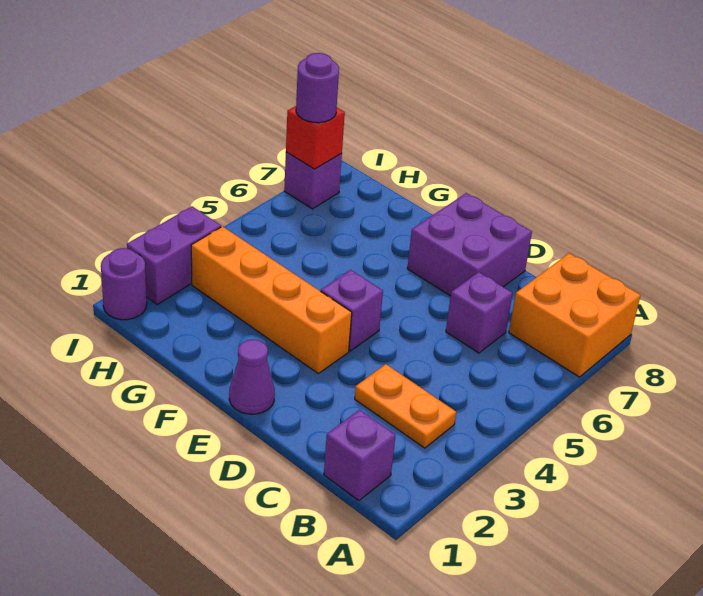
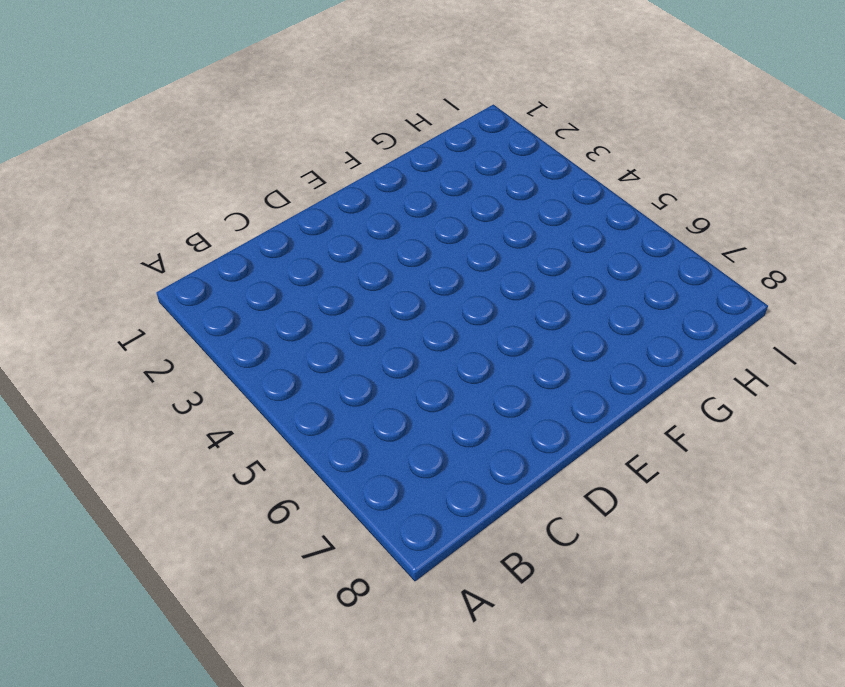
none -> orange brick A7:B8 level 1
none -> purple brick B1 level 1
none -> orange plate B3:C3 level 1

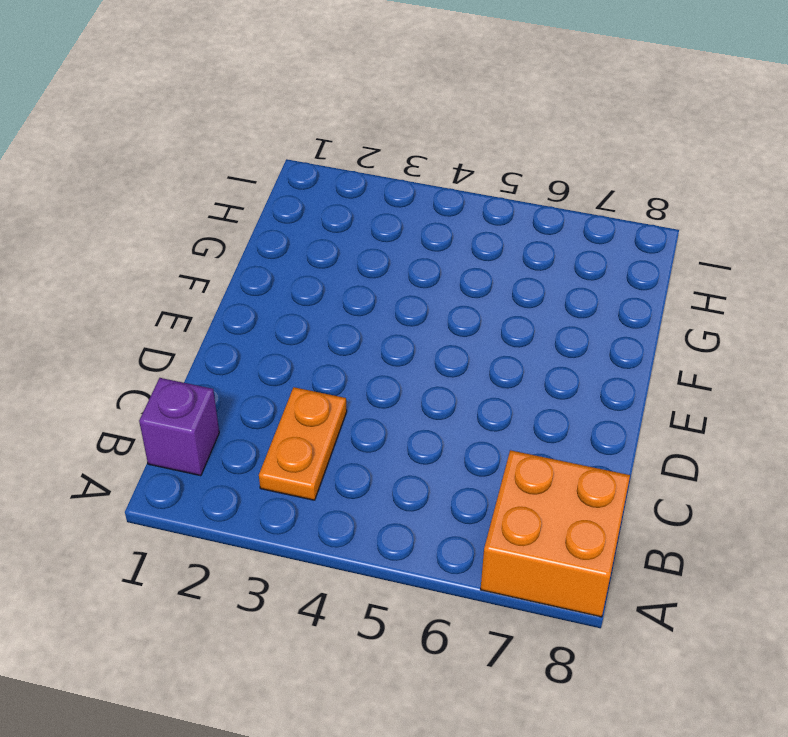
none -> purple brick C6 level 1
none -> purple brick D7:E8 level 1
none -> purple cone E1 level 1

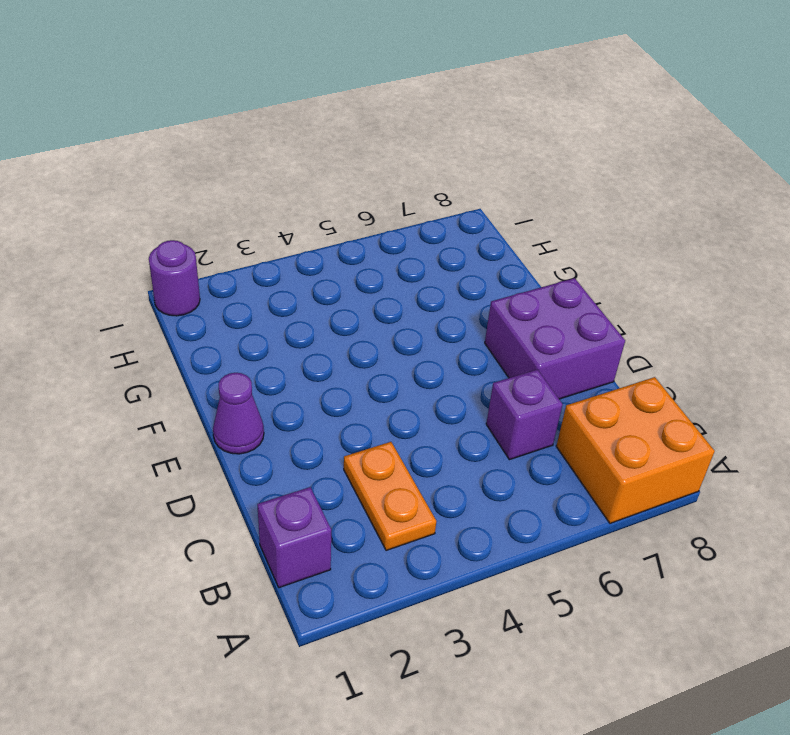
none -> orange brick E3:H3 level 1
none -> purple brick E4 level 1
none -> purple brick I2:I3 level 1

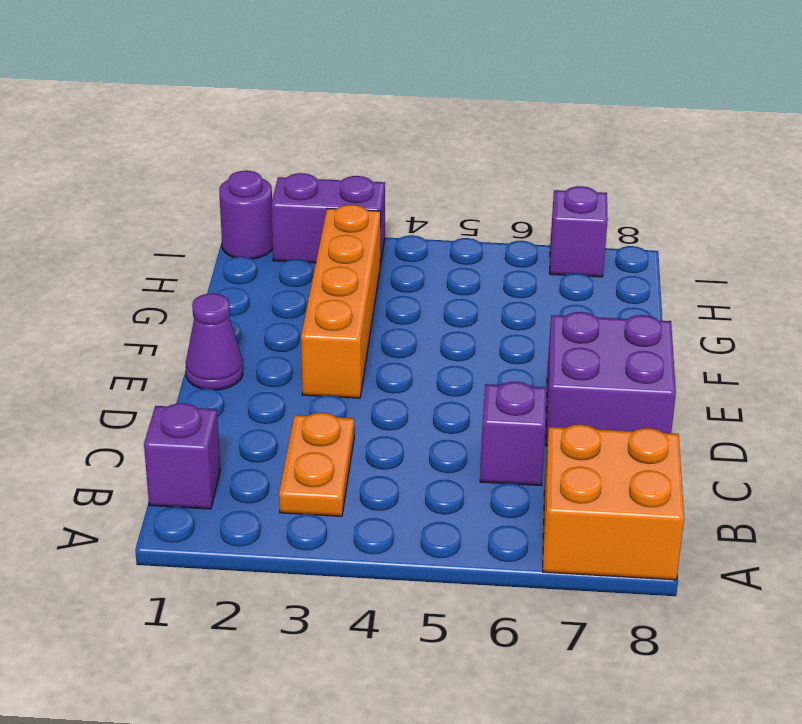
none -> purple brick E4 level 1
none -> red brick I7 level 2
none -> purple round brick I7 level 3

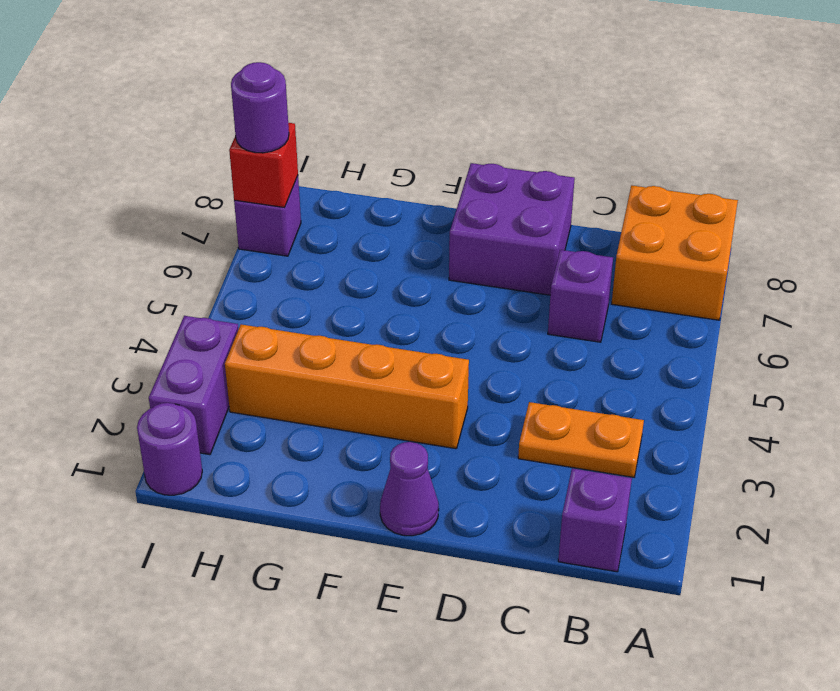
none -> purple brick E4 level 1

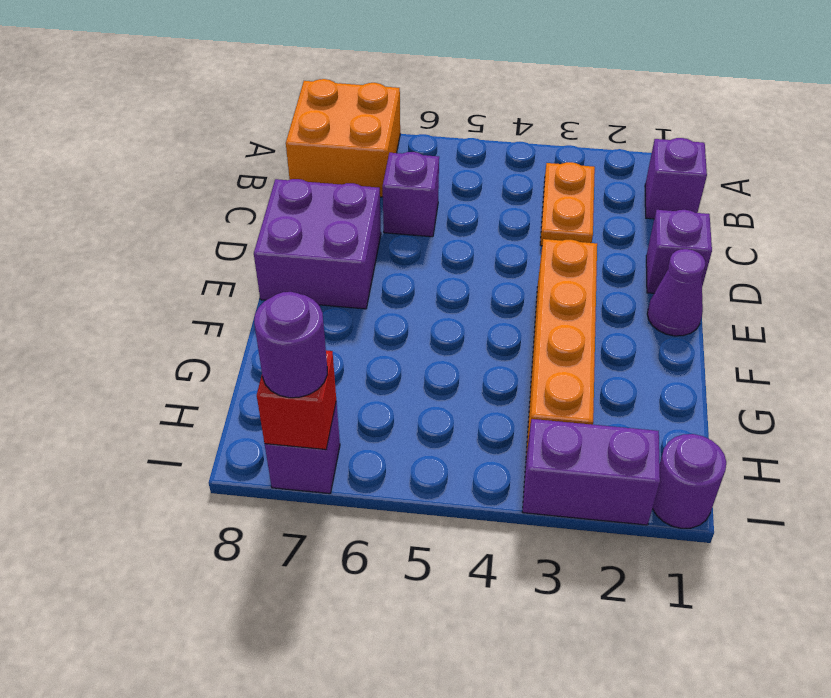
purple brick D1 level 1 -> purple brick E4 level 1

